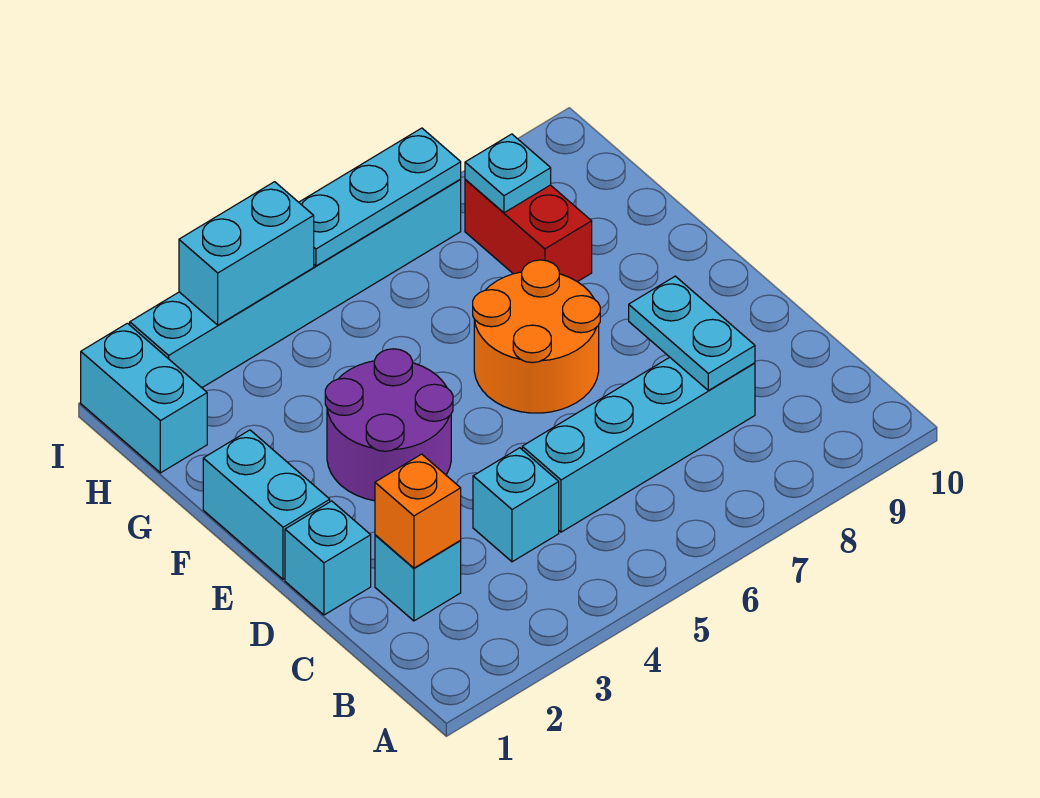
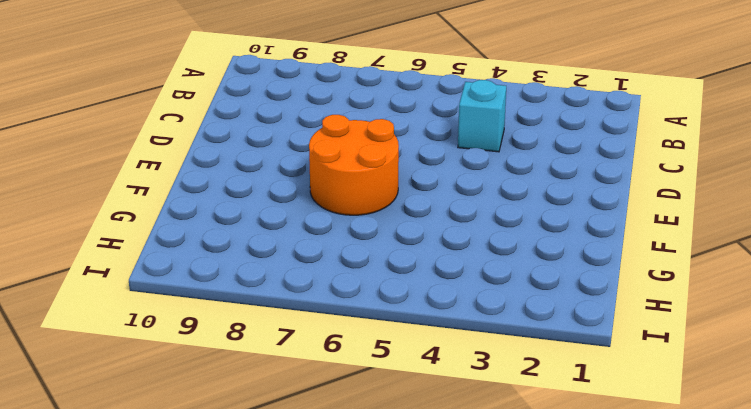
none -> cyan brick C2 level 1
none -> cyan brick C5:C8 level 1
none -> cyan brick D1 level 1

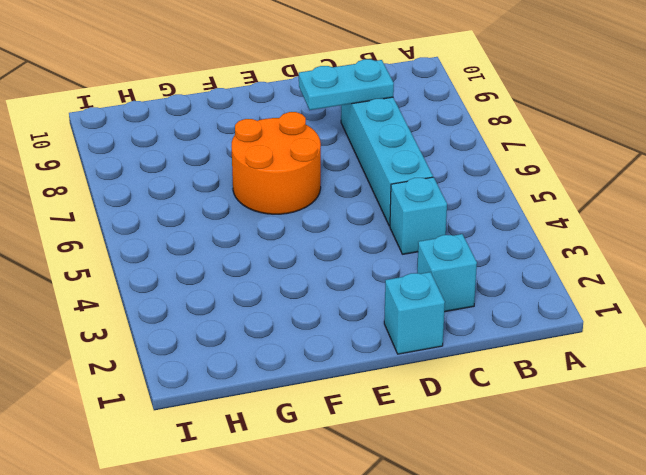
none -> cyan brick E1:F1 level 1
none -> purple round brick E3:F4 level 1
none -> red brick G8:H8 level 1

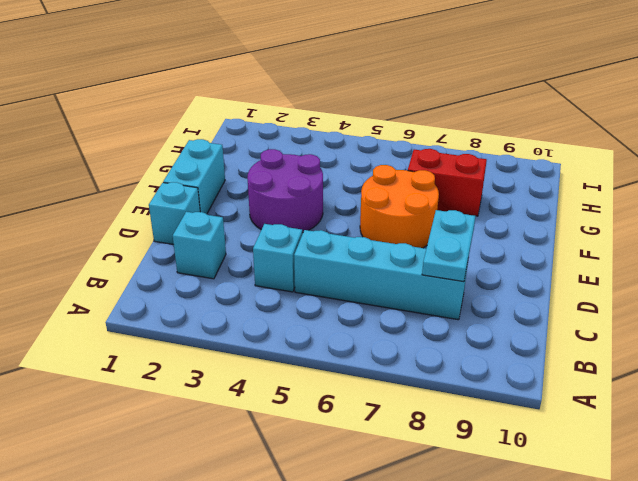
red brick G7:G8 level 1 -> red brick G8:H8 level 1
none -> cyan brick H1:I1 level 1
none -> cyan brick I2:I7 level 1
none -> orange brick C2 level 2

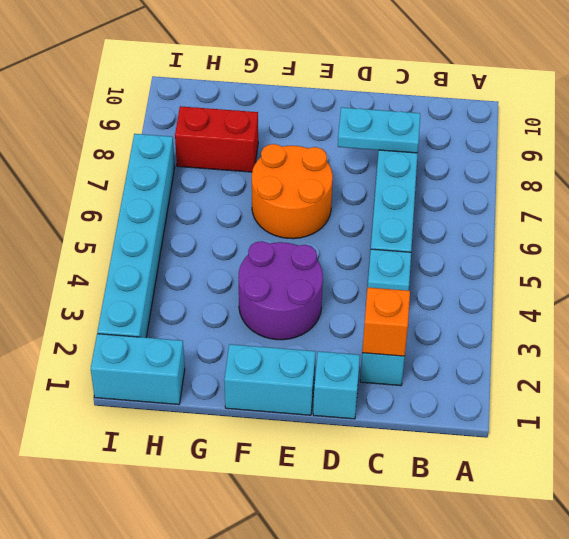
none -> cyan plate H8 level 2
none -> cyan brick I3:I4 level 2
none -> cyan plate I5:I7 level 2

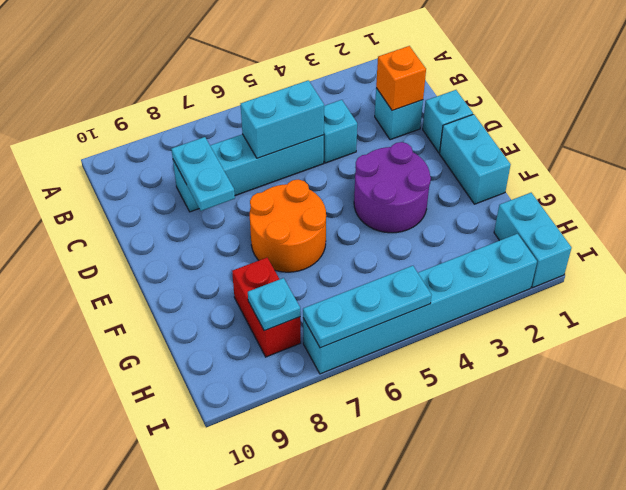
cyan brick C5:C6 level 2 -> cyan brick I3:I4 level 2

